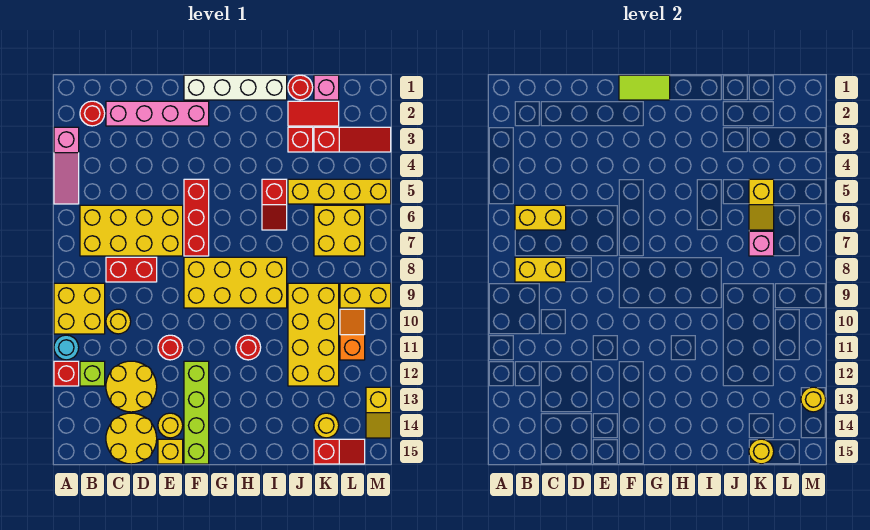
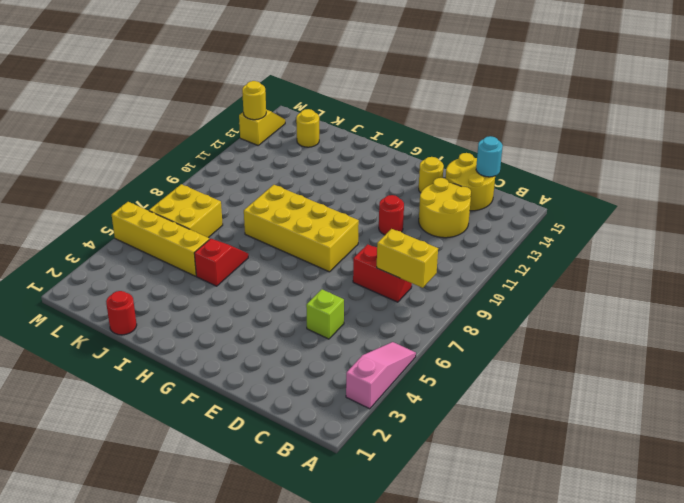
cyan round brick C15 level 2 -> cyan round brick A11 level 1
lime brick D5 level 1 -> lime brick B12 level 1
none -> yellow brick A9:B10 level 1
none -> red brick A12 level 1
none -> red round brick B2 level 1
none -> yellow brick B6:E7 level 1

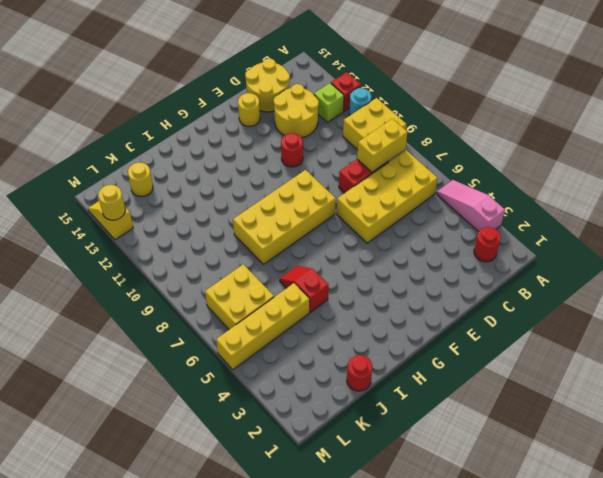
none -> pink brick C2:F2 level 1
none -> yellow round brick C10 level 1
none -> yellow brick E15 level 1
none -> white brick F1:I1 level 1

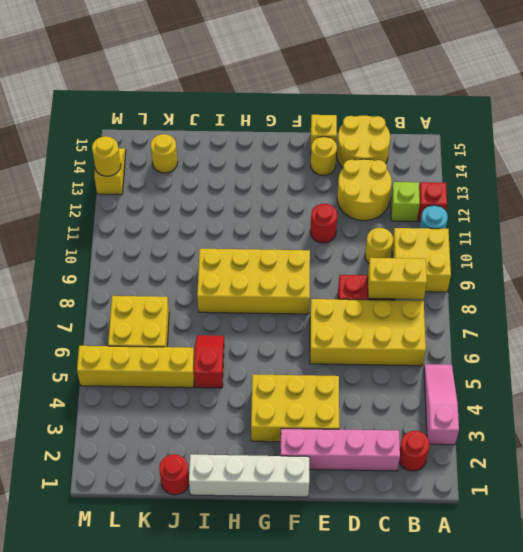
yellow brick E3:G4 level 1 -> none
none -> red brick F5:F7 level 1
none -> lime brick F12:F15 level 1
none -> red round brick H11 level 1
none -> red tile J2:K2 level 1

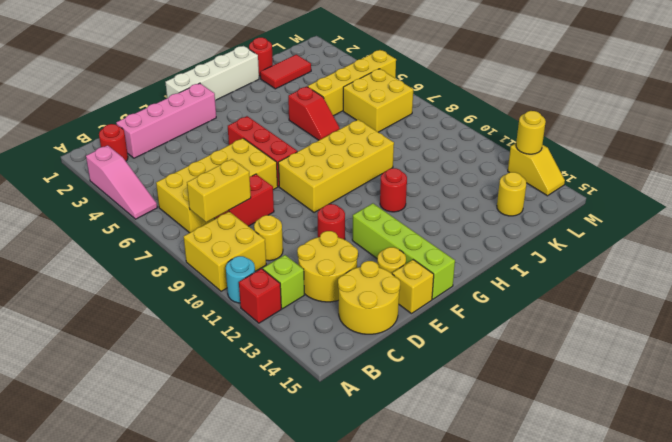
none -> red brick J3 level 1
none -> yellow brick J9:K12 level 1
none -> pink brick K1 level 1
none -> red slope K3:M3 level 1 top K

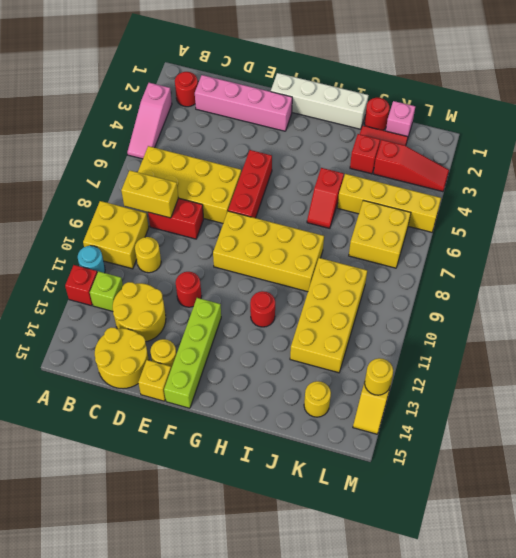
none -> red slope K15:L15 level 1 top K
none -> yellow brick L9:M9 level 1
none -> orange slope L10:L11 level 1 top 11
none -> yellow brick B6:C6 level 2

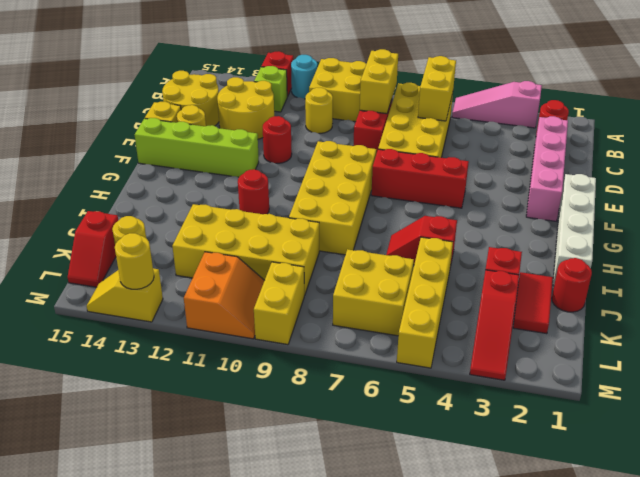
orange slope L10:M11 level 1 top 11 -> orange slope L10:L11 level 1 top 11
none -> pink brick K1 level 1
none -> lime tile F1:G1 level 2
none -> yellow slope K5:K6 level 2 top 5
none -> pink brick K7 level 2

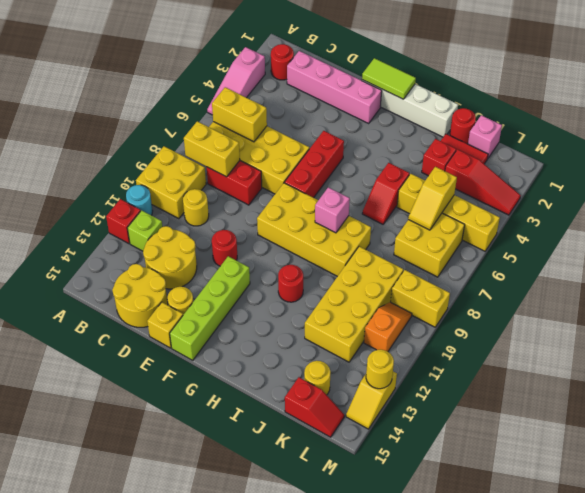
pink brick H8 level 2 -> pink brick K7 level 2
none -> yellow round brick K15 level 2

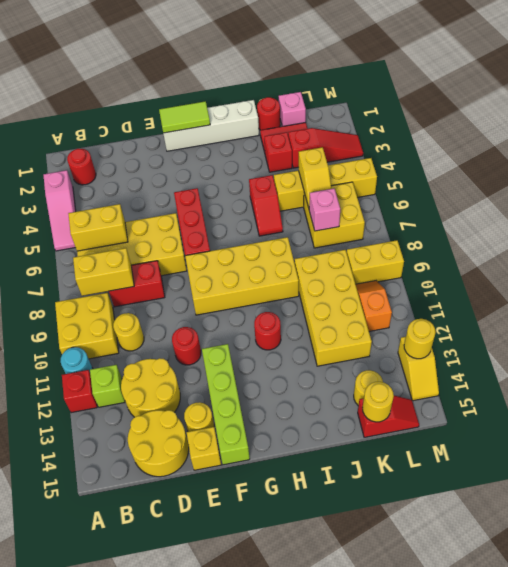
none -> pink brick C2:F2 level 1

